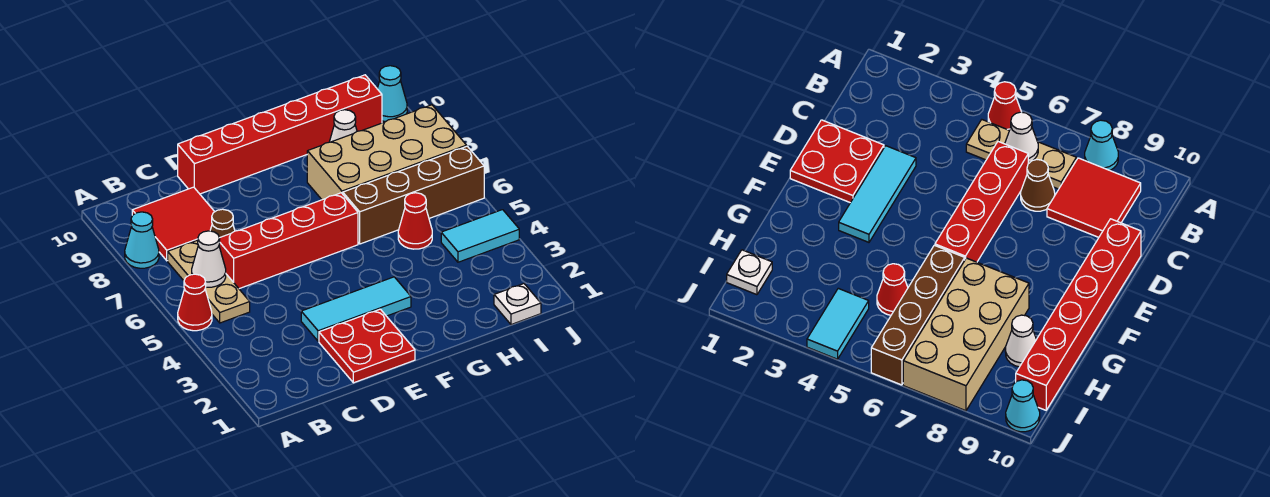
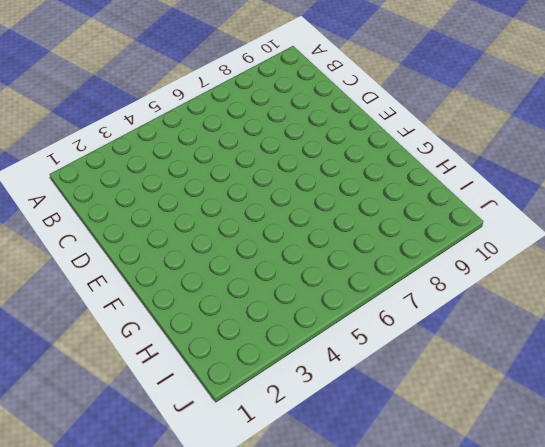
none -> red cone A5 level 1
none -> cyan cone A8 level 1
none -> tan plate B5:B7 level 1

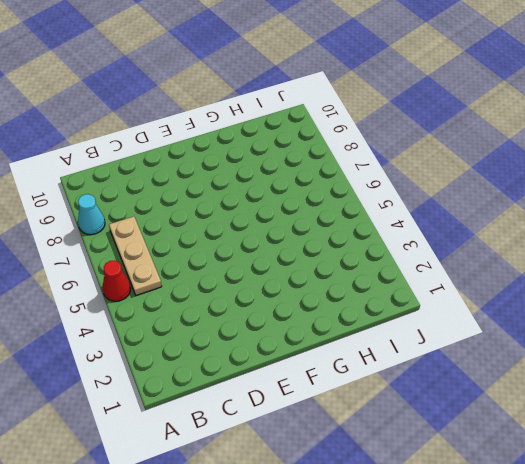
none -> red tile B8:C9 level 1
none -> red brick C6:F6 level 1
none -> brown cone C7 level 1

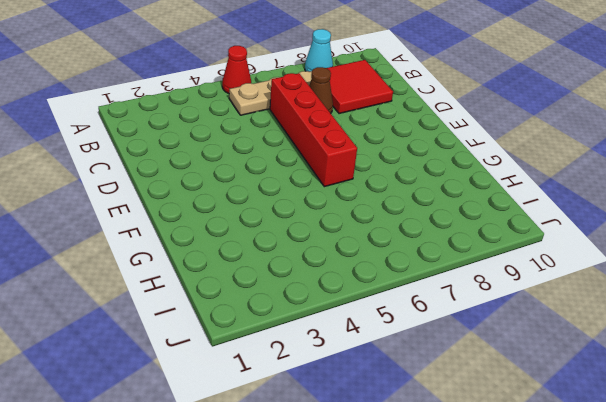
none -> red plate D1:E2 level 1
none -> cyan tile D3:F3 level 1
none -> red brick D10:I10 level 1

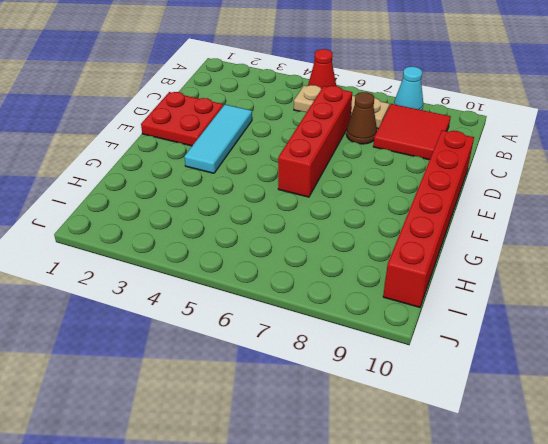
none -> brown brick G6:J6 level 1
none -> tan brick G7:J8 level 1
none -> red cone H5 level 1

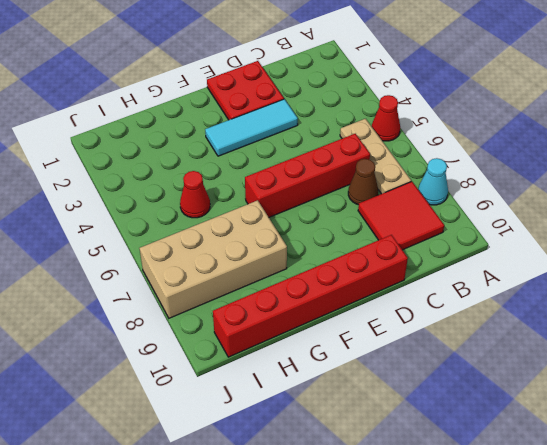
none -> brown brick G6:J6 level 1
none -> white cone H9 level 1
none -> white plate I1 level 1

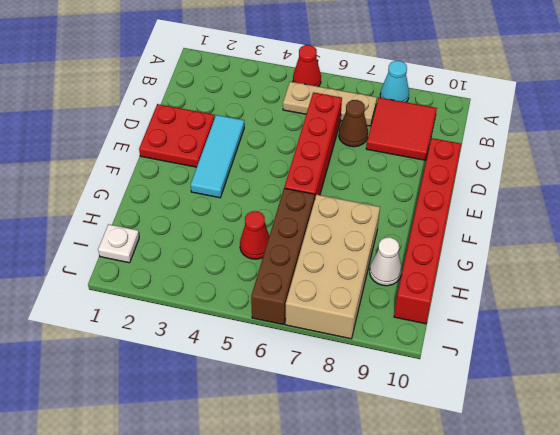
none -> cyan tile I4:J4 level 1
none -> cyan cone J10 level 1
none -> white cone B6 level 2

